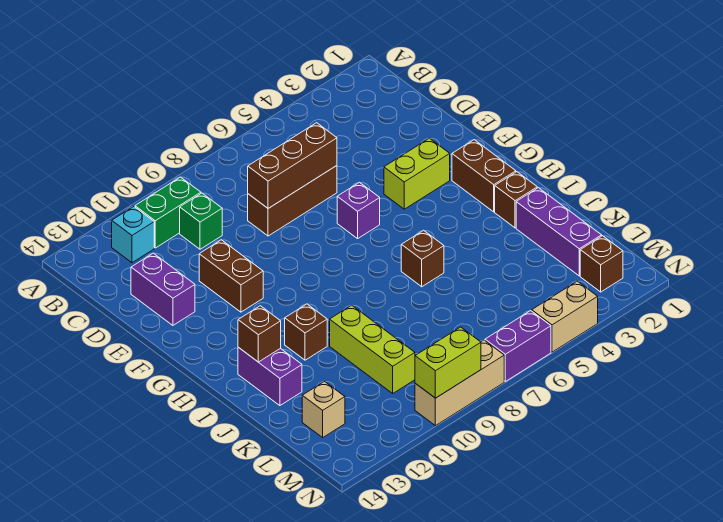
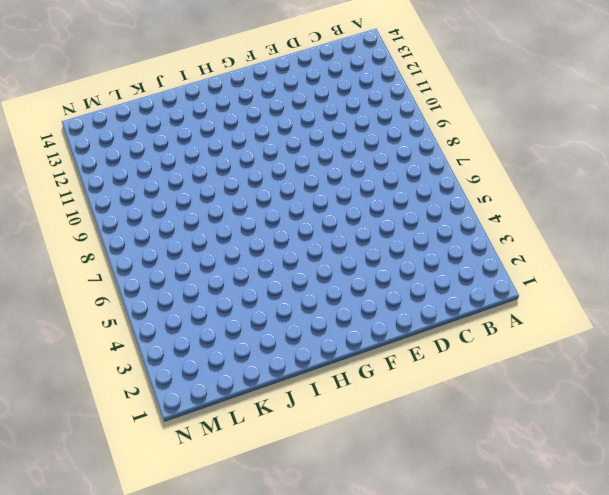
none -> green brick B10:B11 level 1
none -> cyan brick B12 level 1
none -> green brick C10 level 1

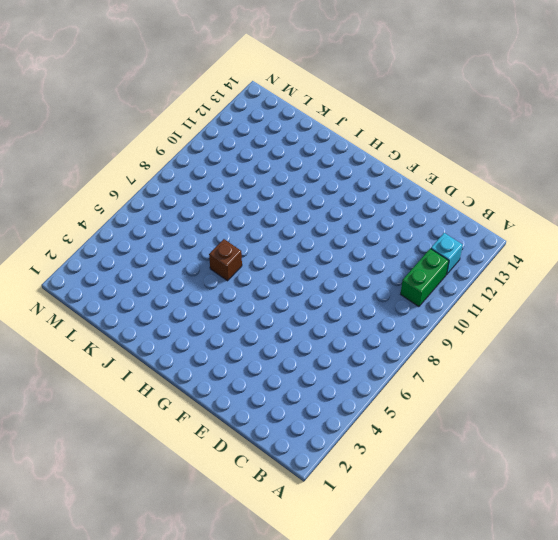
none -> green brick C10 level 1
none -> brown brick D6:D8 level 1
none -> purple brick D13:E13 level 1

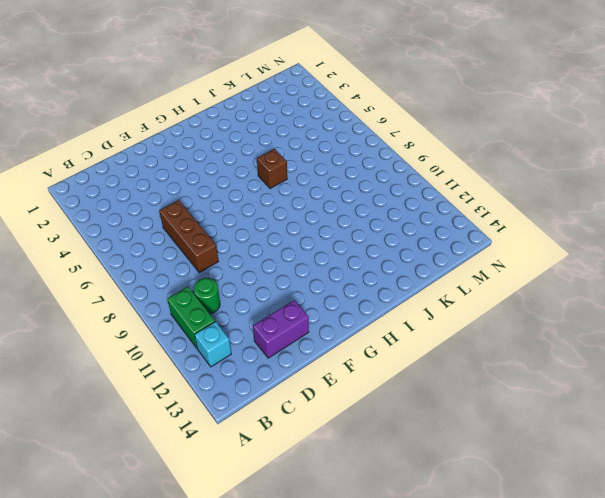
green round brick C10 level 1 -> green brick C10 level 1
none -> brown brick E11:F11 level 1
none -> lime brick F3:F4 level 1
none -> purple brick F6 level 1

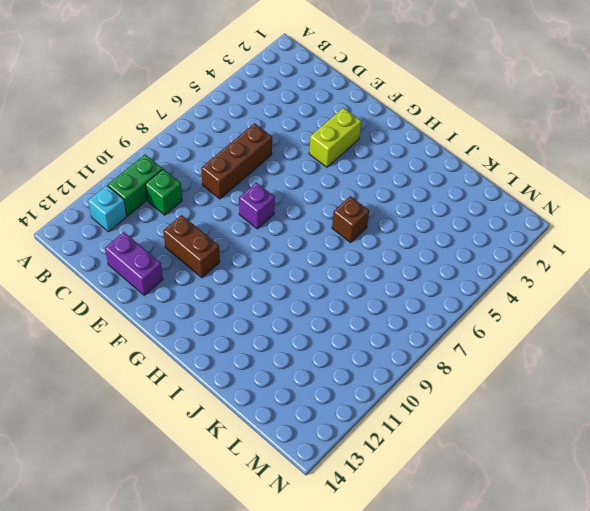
purple brick F8 level 1 -> purple brick F6 level 1
none -> brown brick G2:H2 level 1
none -> brown brick I2 level 1
none -> brown brick I11 level 1

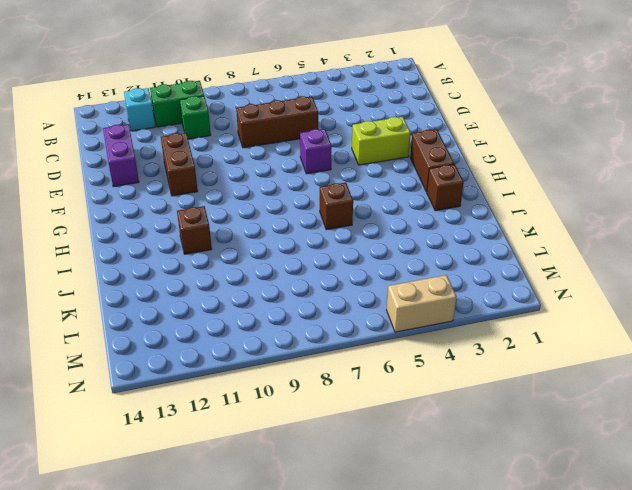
none -> purple brick I13:J13 level 1
none -> purple brick J2:L2 level 1
none -> lime brick J10:L10 level 1

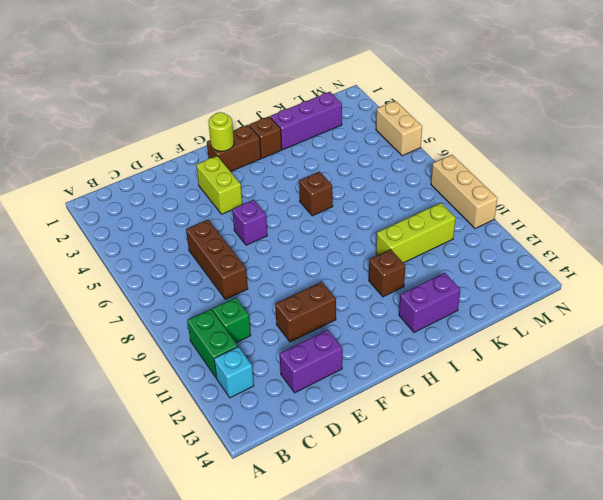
lime round brick G2 level 2 -> none
none -> tan brick L13 level 1
none -> brown brick M2 level 1
none -> purple brick N6:N7 level 1

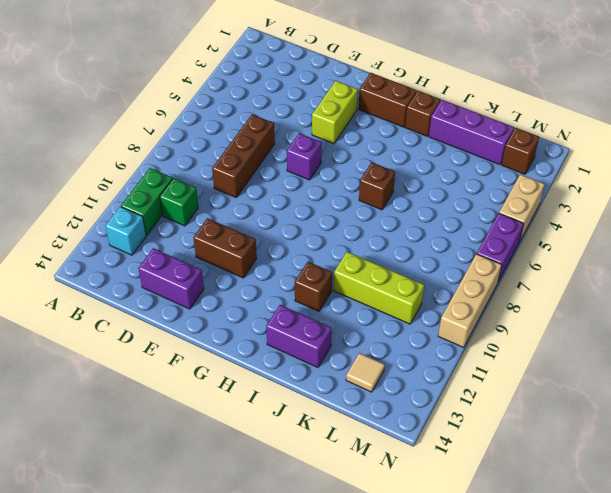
tan tile L13 level 1 -> tan brick L13 level 1
none -> brown brick D6:D8 level 2
none -> brown brick I13 level 2
none -> lime brick N9:N10 level 2

